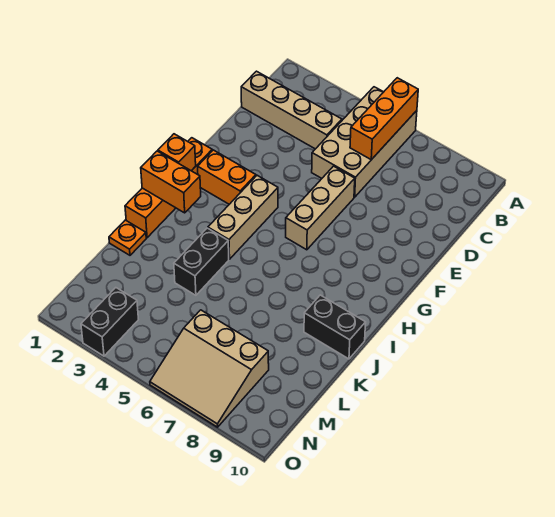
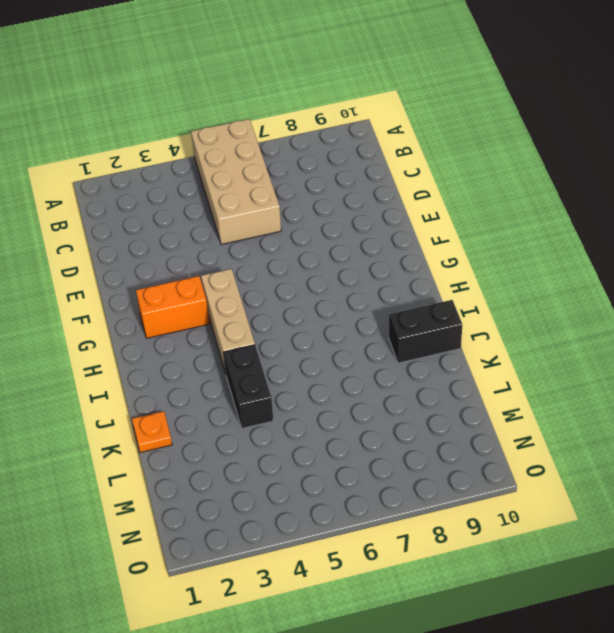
none -> tan brick C1:C4 level 1
none -> tan brick E6:G6 level 1
none -> orange brick G1:J1 level 1

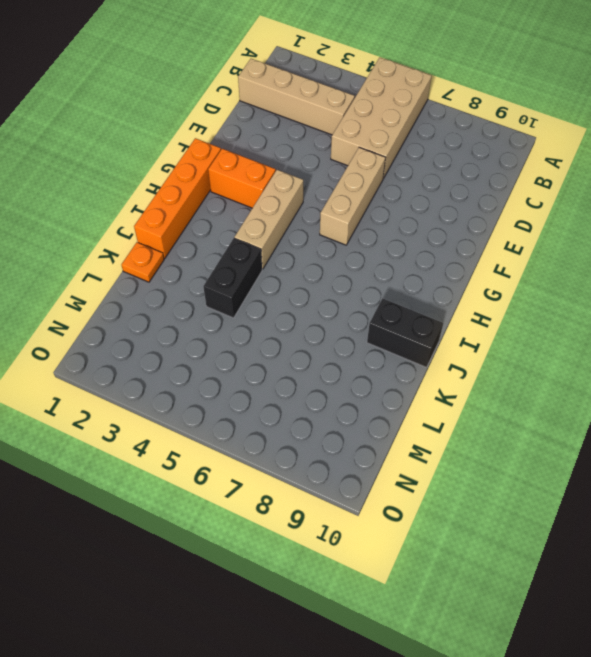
none -> tan slope M6:O8 level 1 top M
none -> black brick N3:O3 level 1
none -> orange brick A6:C6 level 2

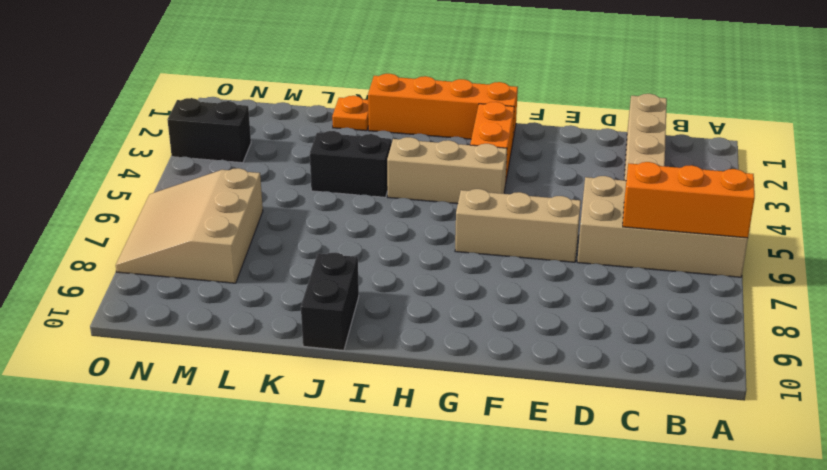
none -> orange brick H1 level 2
none -> orange brick I1:I2 level 2

